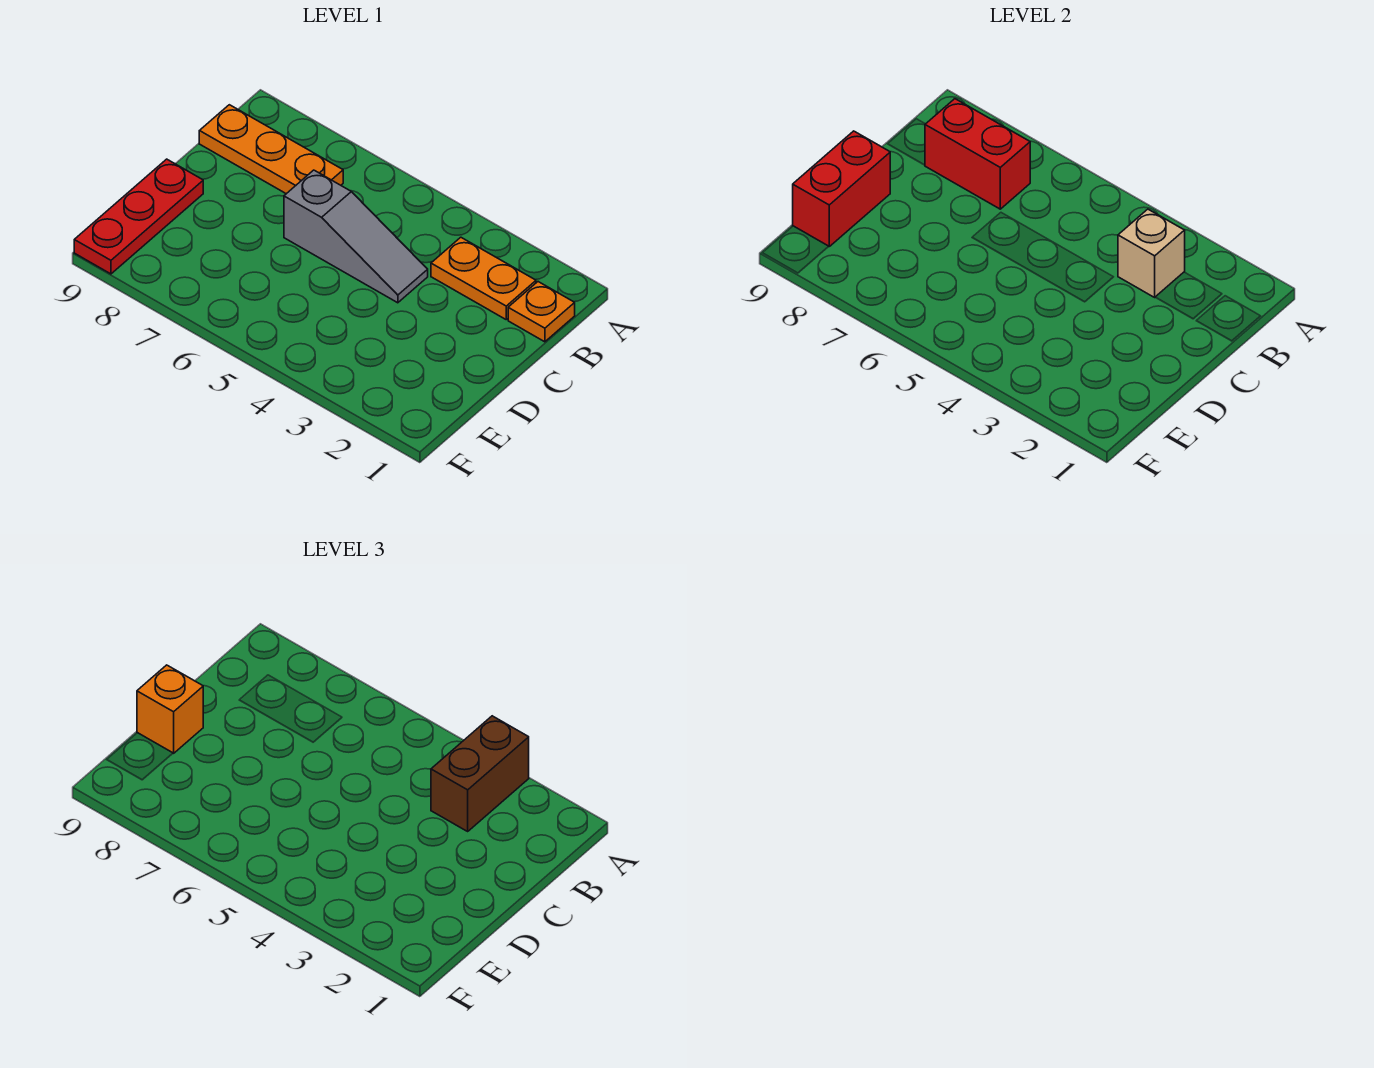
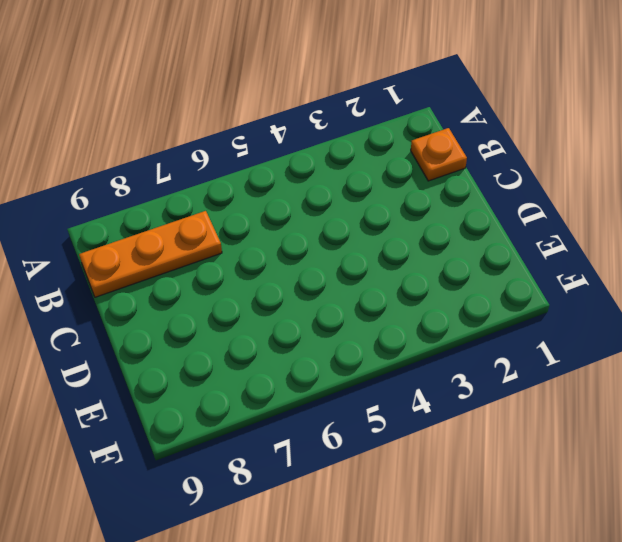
none -> orange plate B2:B3 level 1
none -> grey slope C4:C6 level 1 top 6

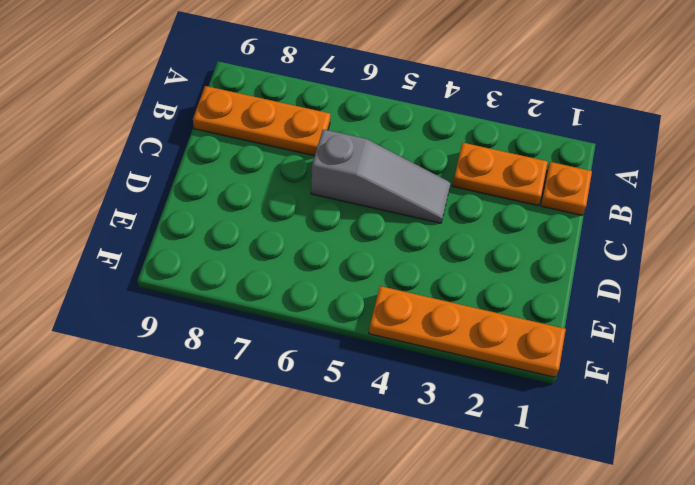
orange plate F1:F4 level 1 -> none
none -> red plate D9:F9 level 1
none -> tan brick B3 level 2

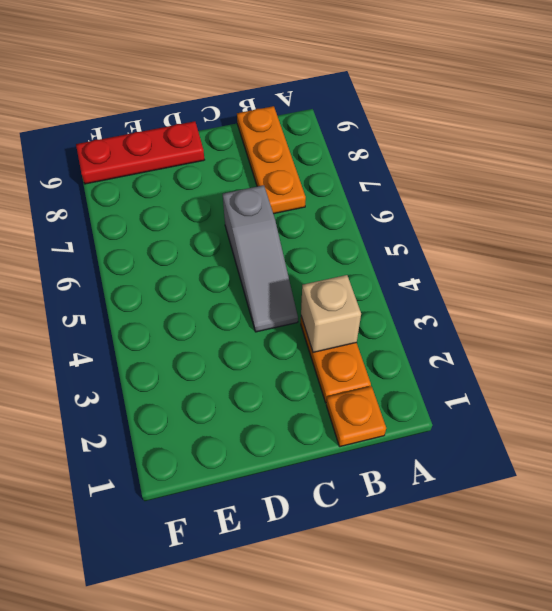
none -> red brick B7:B8 level 2
none -> red brick D9:E9 level 2

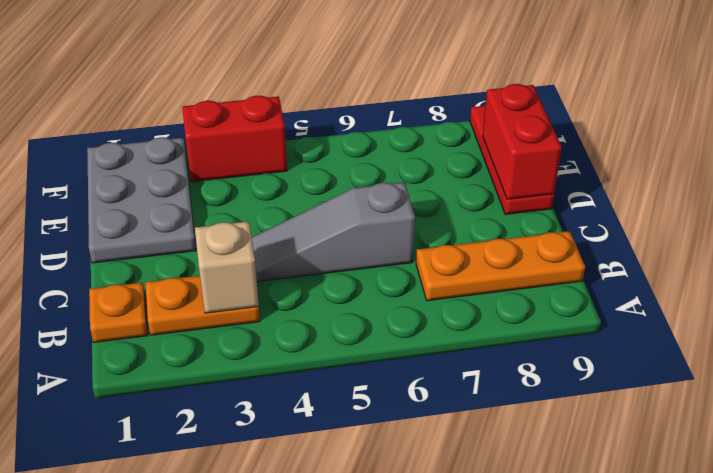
grey plate D1:F2 level 1 -> none
red brick F3:F4 level 1 -> red brick B7:B8 level 2
none -> brown brick A3:B3 level 3
none -> orange brick D9 level 3

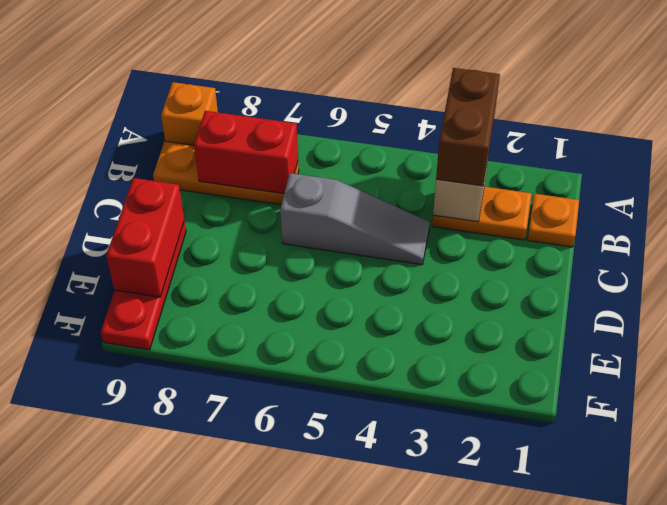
orange brick A9 level 1 -> orange brick D9 level 3

